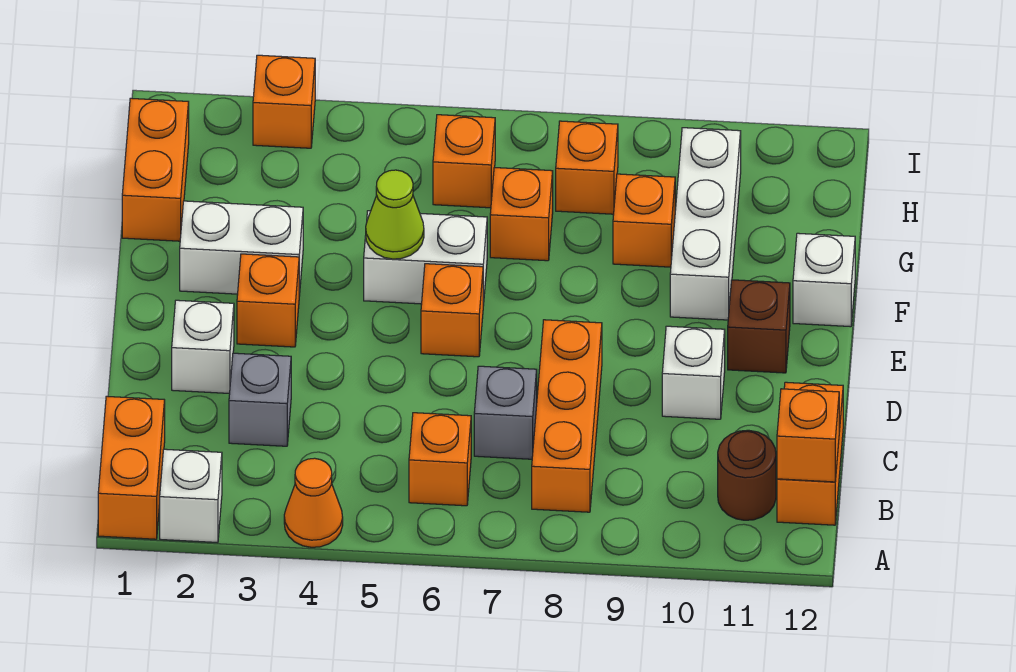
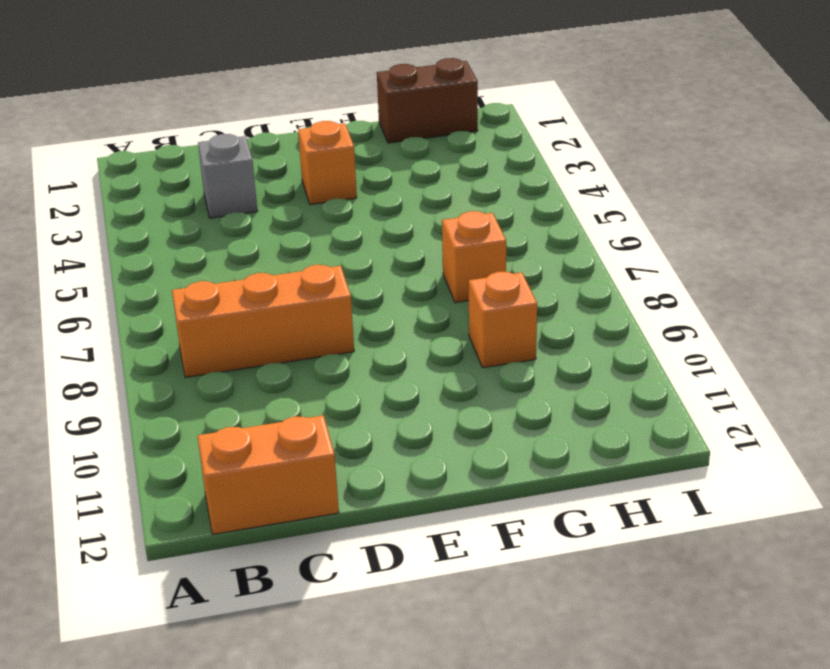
brown brick G1:H1 level 1 -> orange brick G1:H1 level 1
none -> orange brick A1:B1 level 1
none -> white brick A2 level 1
none -> orange cone A4 level 1

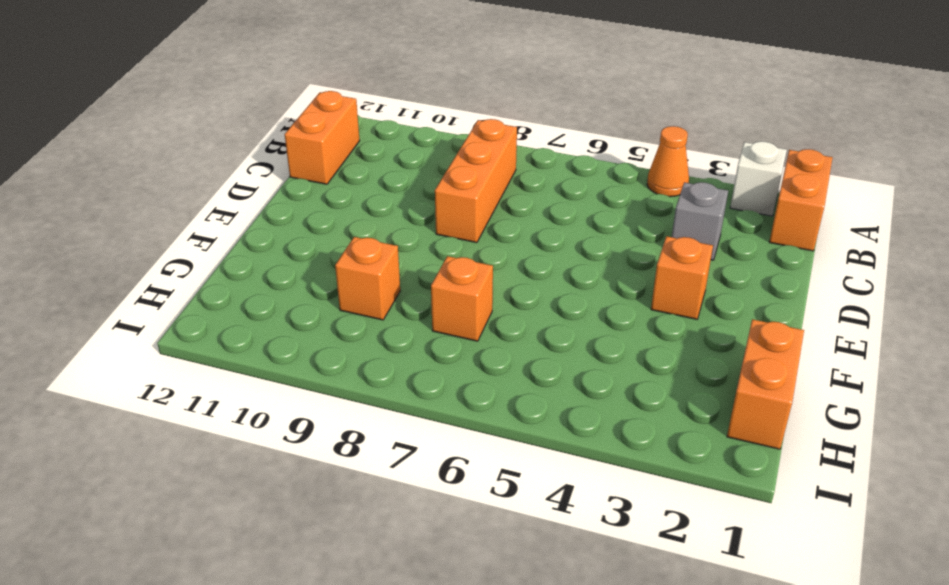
none -> orange brick B6 level 1
none -> brown round brick B11 level 1
none -> grey brick C7 level 1

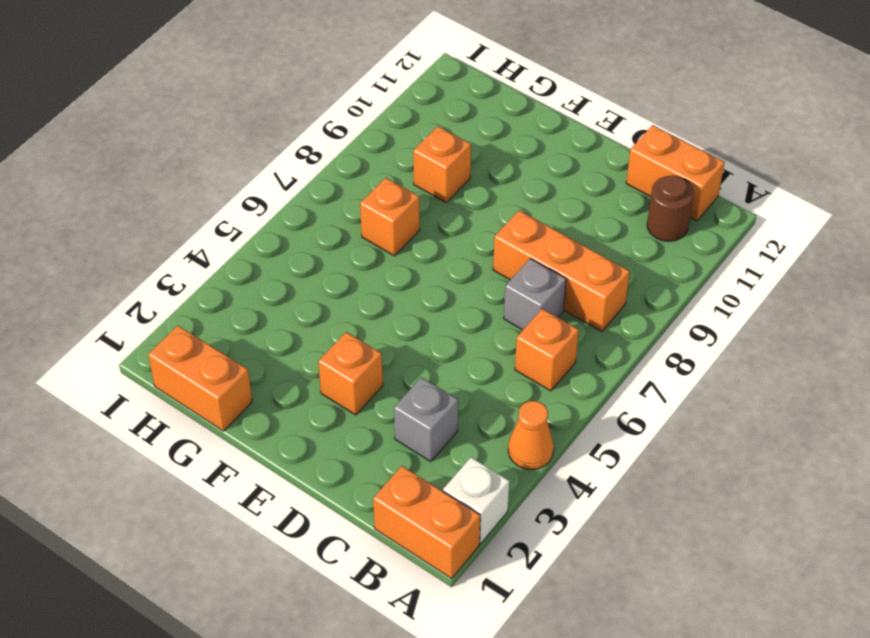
none -> white brick D2 level 1
none -> white brick D10 level 1
none -> orange brick E6 level 1

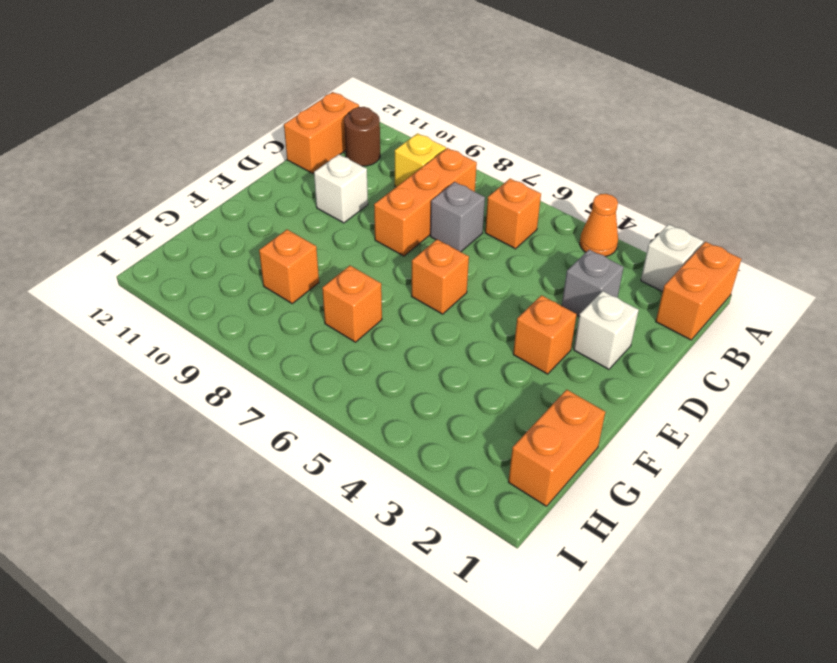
yellow brick B9 level 1 -> none
none -> brown brick E11 level 1
none -> white brick F2:F3 level 1
none -> white brick F5:F6 level 1

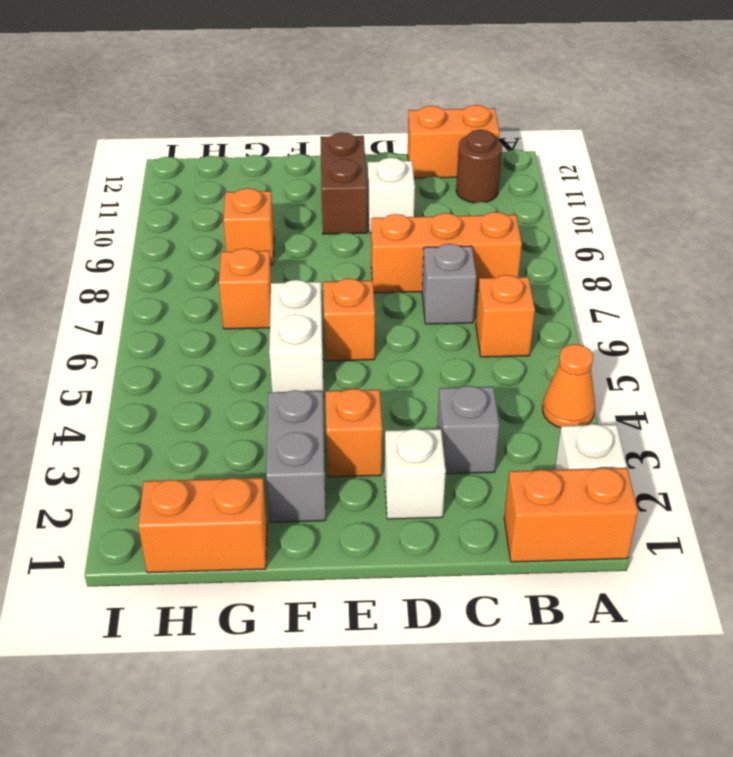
brown brick E10:E11 level 1 -> brown brick E11 level 1
grey brick F2:F3 level 1 -> white brick F2:F3 level 1
none -> white brick F10:H10 level 1
none -> white brick F12 level 1
none -> orange brick H6 level 1

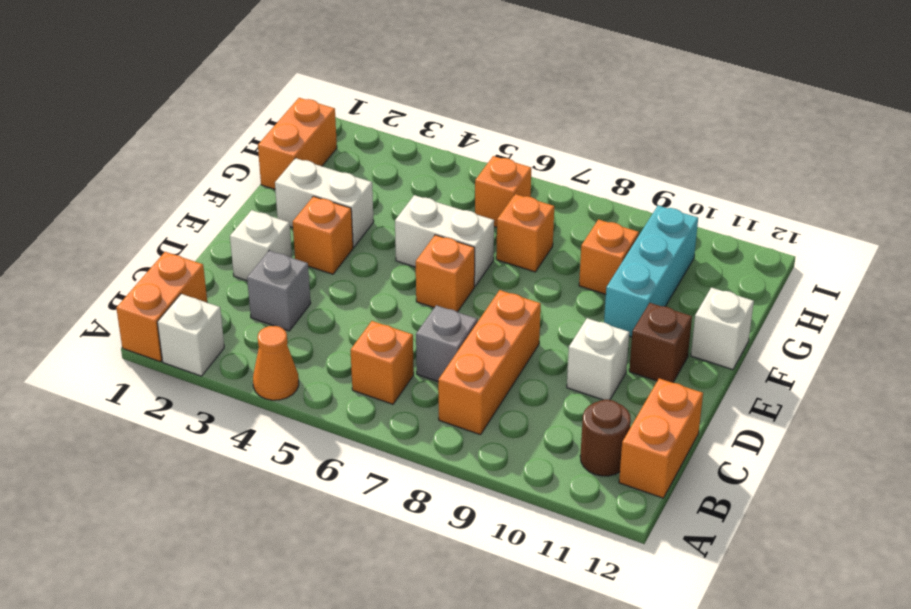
cyan brick F10:H10 level 1 -> white brick F10:H10 level 1
none -> orange brick H8 level 1
none -> orange brick I3 level 1
none -> orange brick B12 level 2

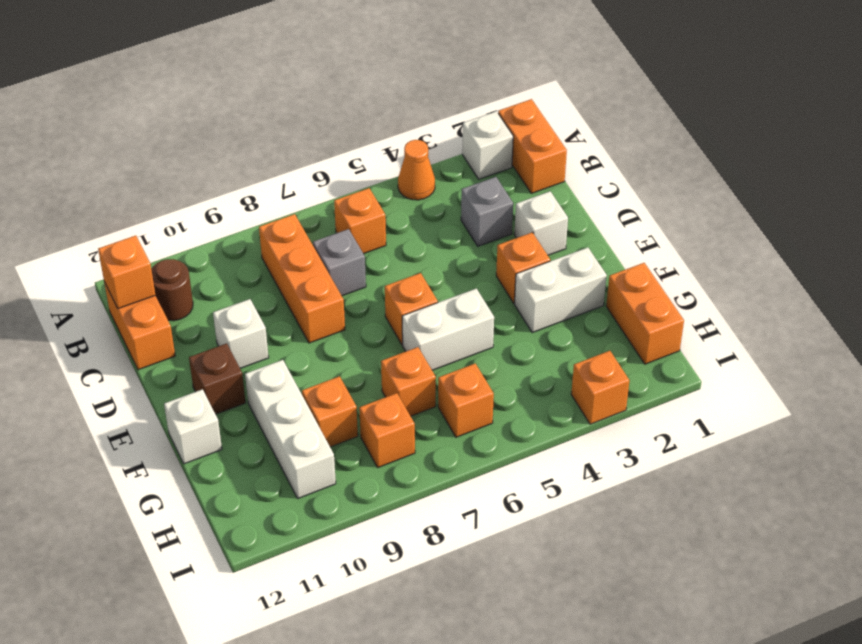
none -> lime cone F5 level 2

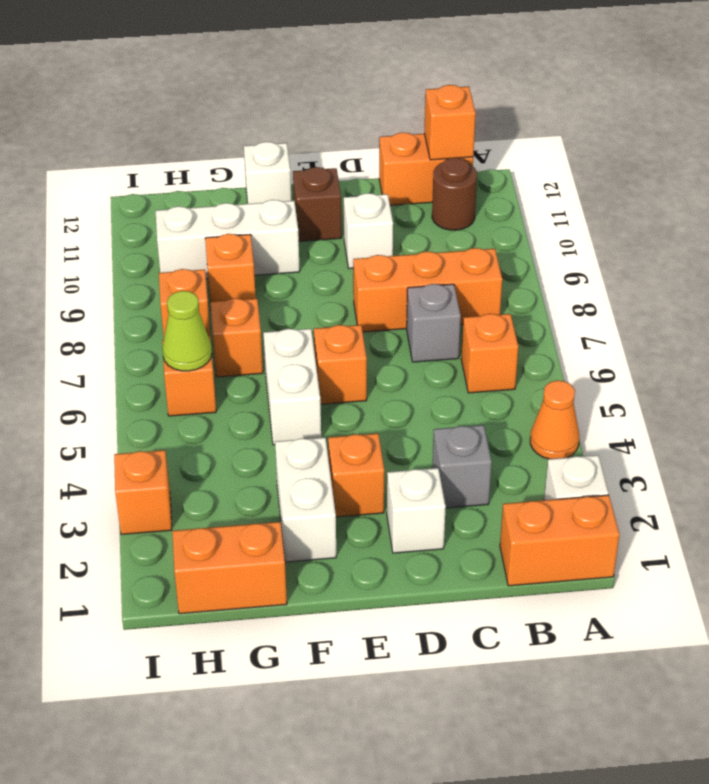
lime cone H6 level 2 -> lime cone F5 level 2

